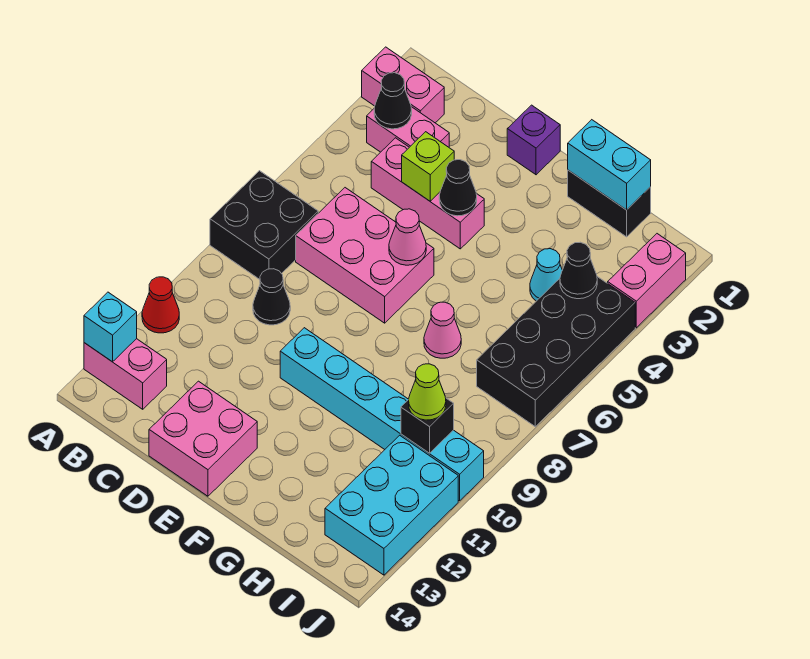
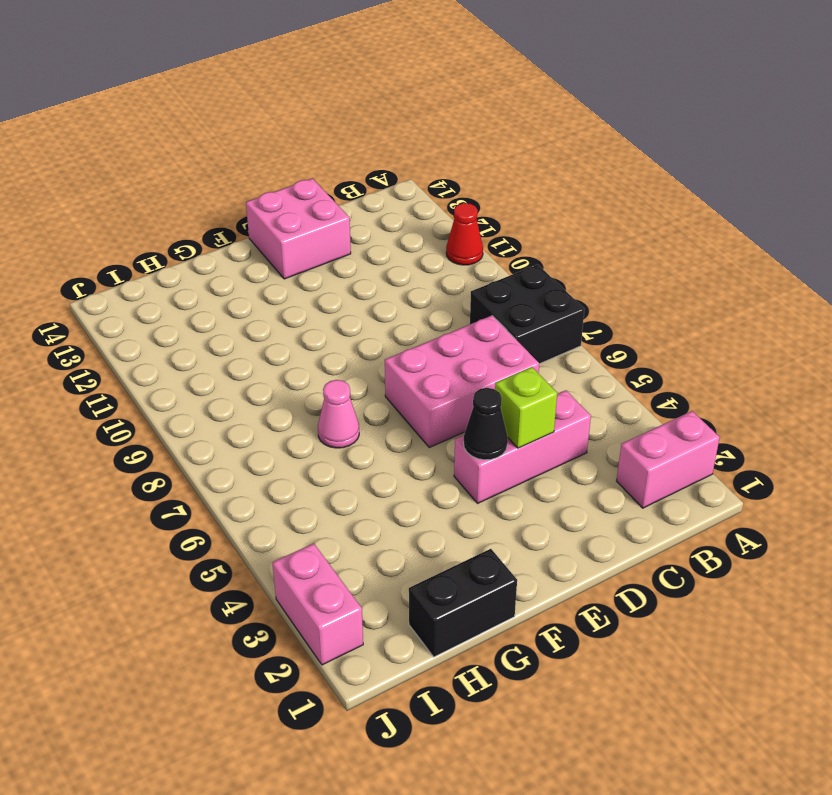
none -> pink brick A13:B13 level 1
none -> pink brick B3:C3 level 1
none -> black cone C9 level 1

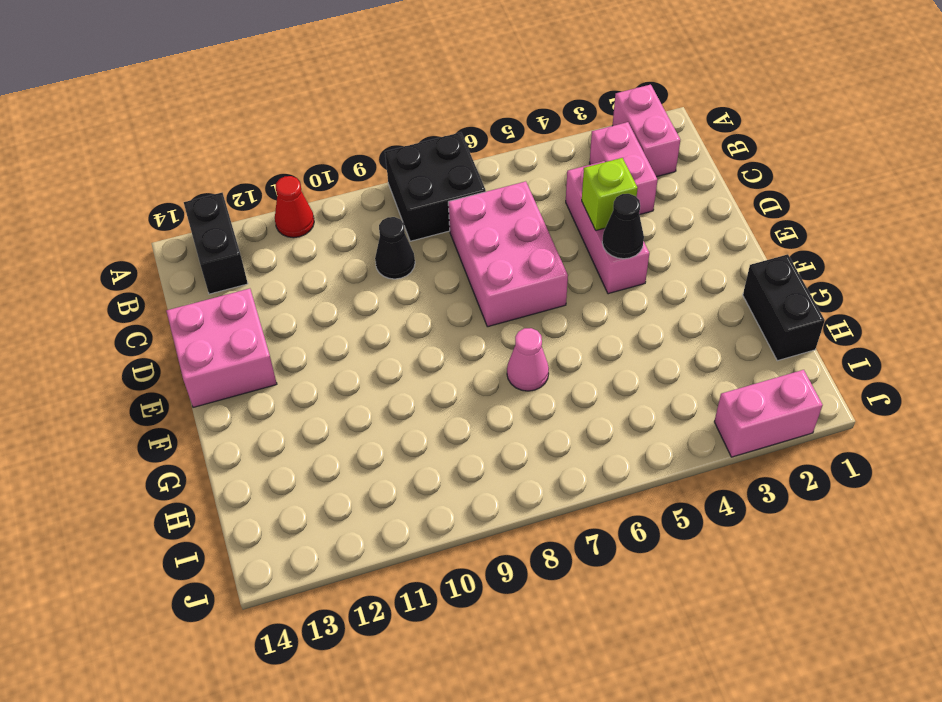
black brick A13:B13 level 1 -> pink brick A13:B13 level 1
none -> purple brick E1 level 1
none -> cyan brick E10:J10 level 1
none -> cyan cone H4 level 1

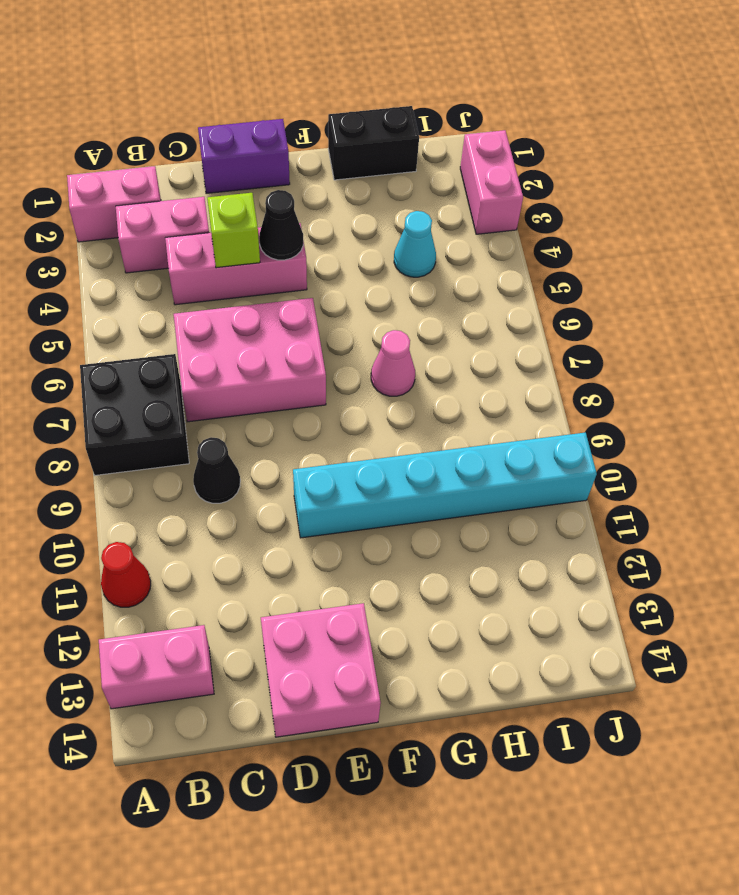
purple brick D1:E1 level 1 -> purple brick E1 level 1
none -> black brick I4:J7 level 1
none -> cyan brick I11:J13 level 1
none -> cyan brick A13 level 2

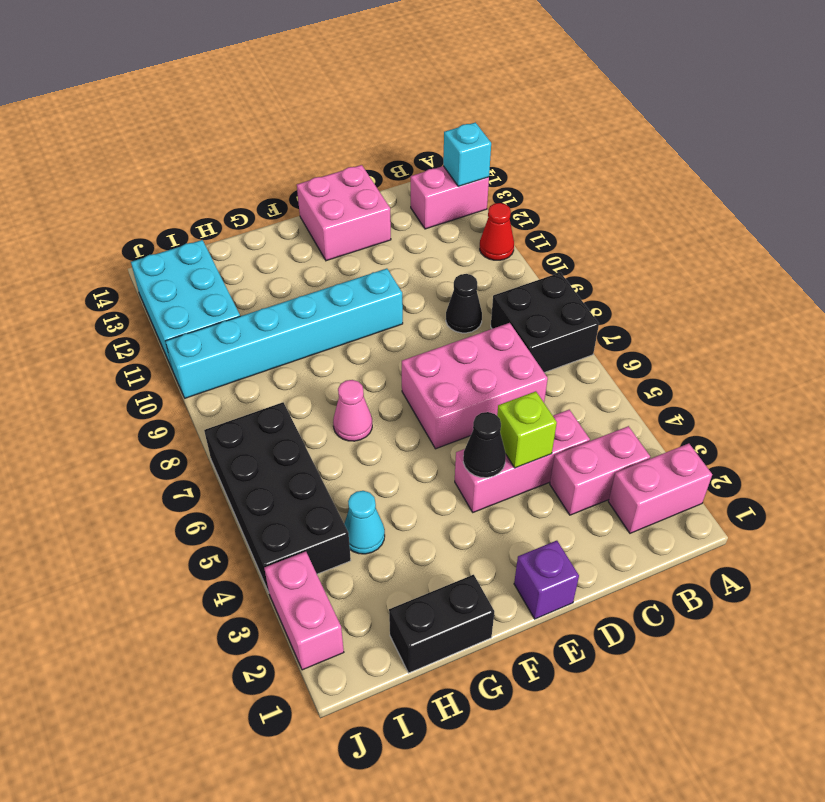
none -> black cone B3 level 2
none -> pink cone E6 level 2
none -> cyan brick G1:H1 level 2

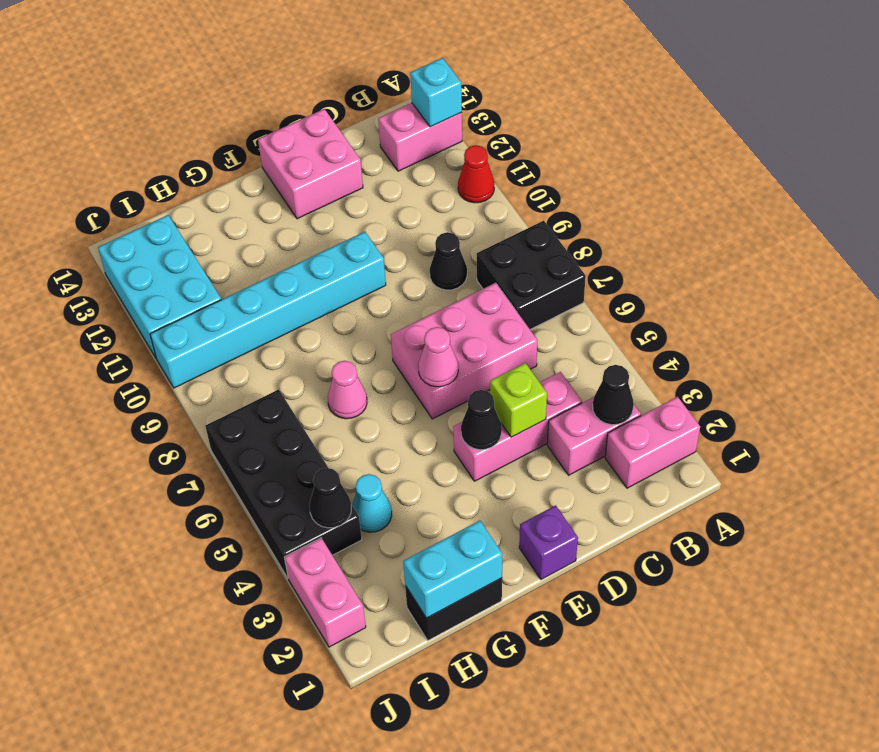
none -> black brick I10 level 2
none -> lime cone I10 level 3

